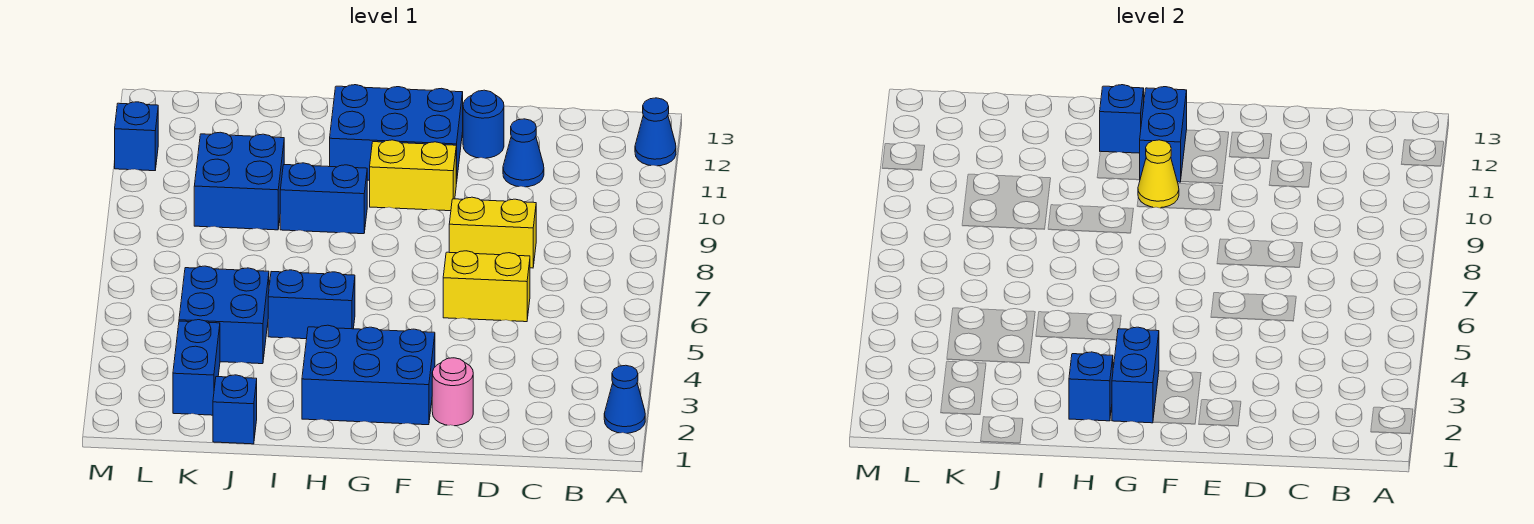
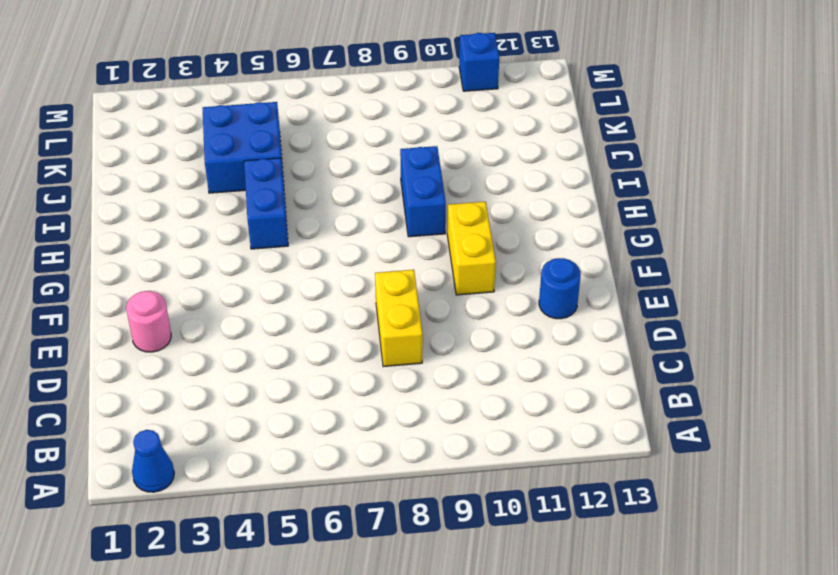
none -> blue cone A12 level 1
none -> yellow brick D6:E6 level 1
none -> blue cone D11 level 1

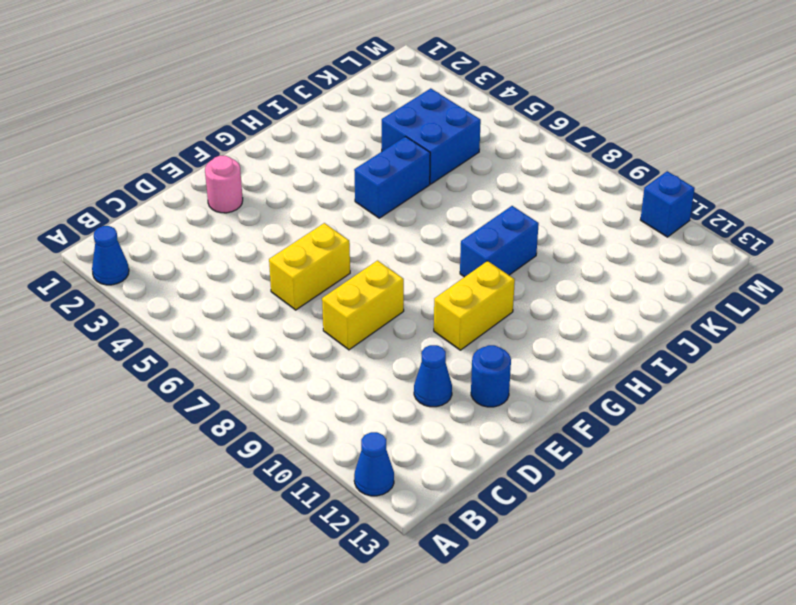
none -> blue brick F2:H3 level 1
none -> blue brick F11:H12 level 1
none -> blue brick J1 level 1

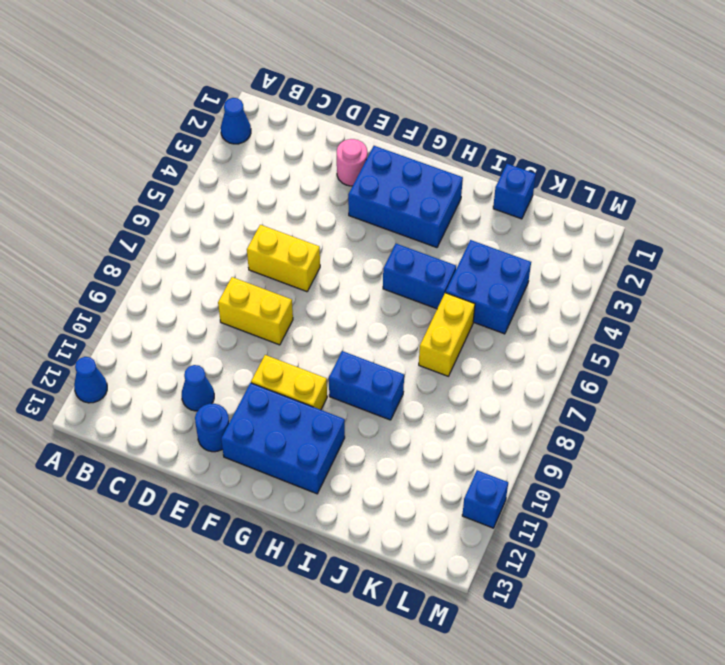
yellow brick J6:J7 level 1 -> none
none -> blue brick J9:K10 level 1
none -> blue brick K2:K3 level 1
none -> blue brick G2:G3 level 2

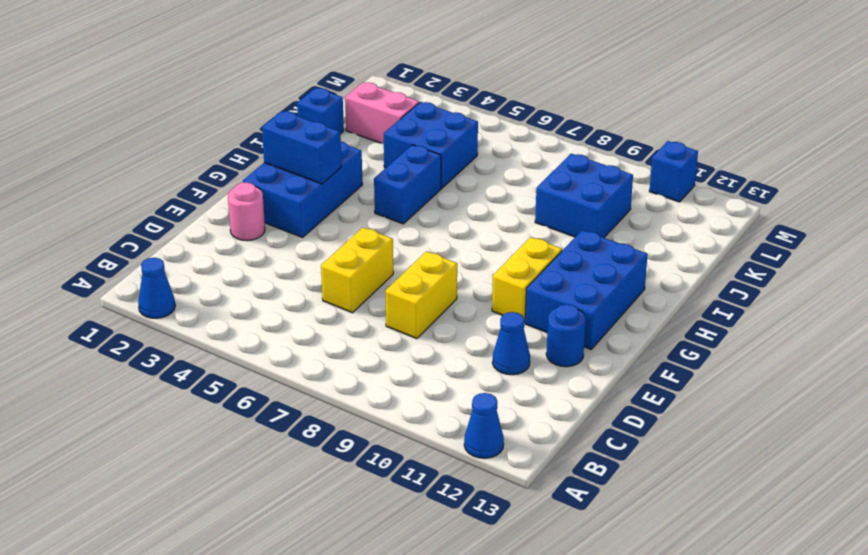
pink brick K2:K3 level 1 -> blue brick K2:K3 level 1
none -> blue brick H9:I9 level 1
none -> yellow cone G10 level 2
none -> blue brick G11:G12 level 2

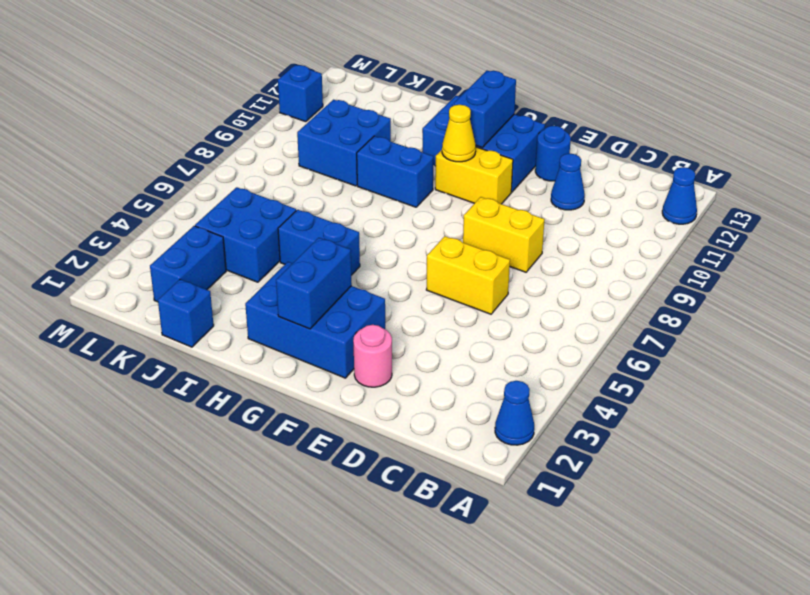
none -> blue brick H2 level 2
none -> blue brick H12 level 2

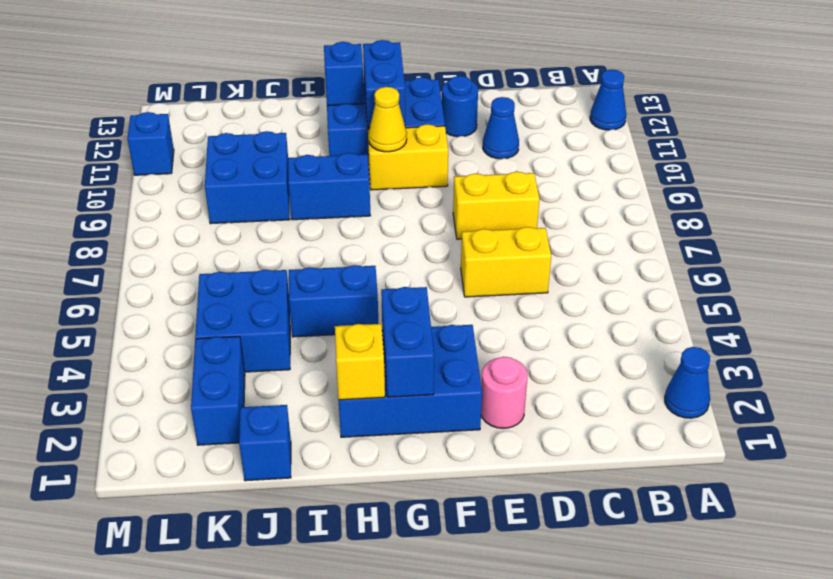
yellow brick H2 level 2 -> blue brick H2 level 2

